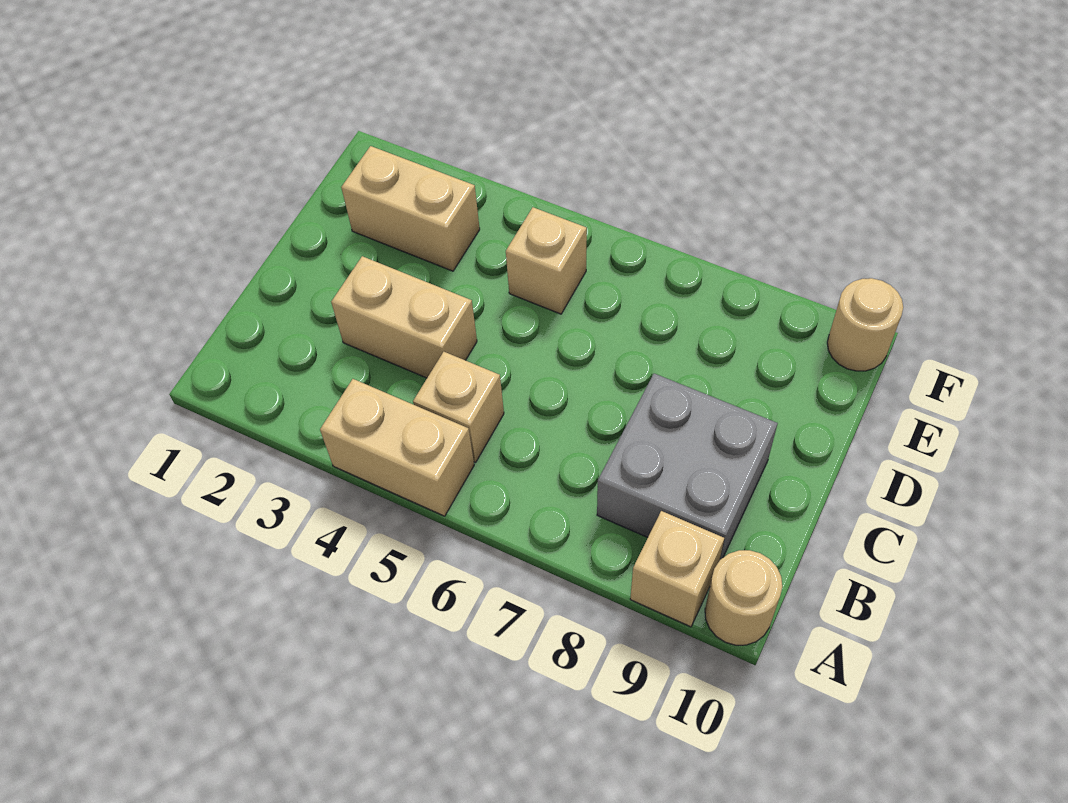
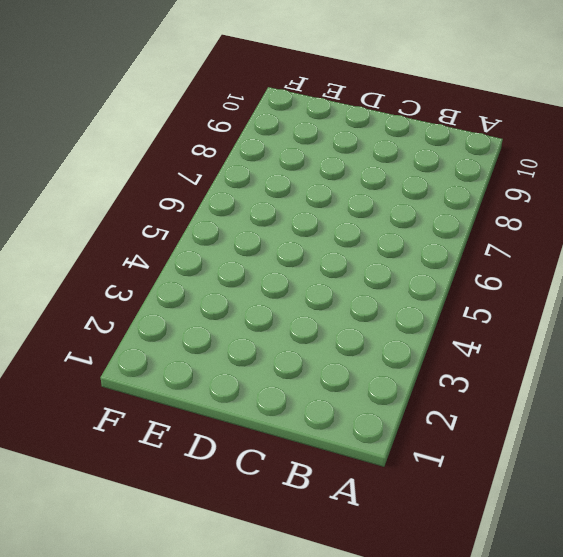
none -> tan brick A4:A5 level 1
none -> tan brick A9 level 1

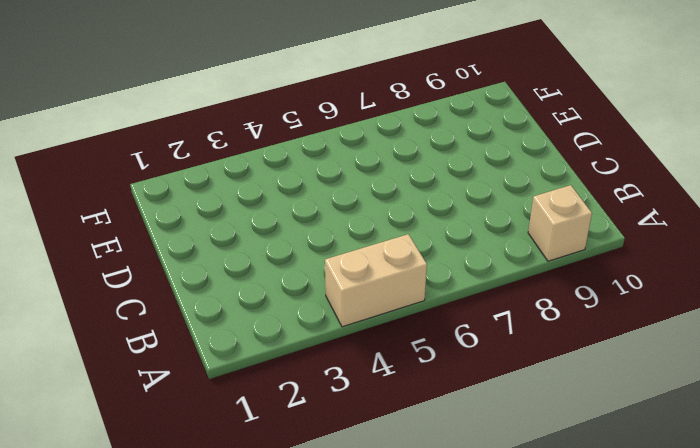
none -> tan round brick A10 level 1
none -> tan brick B5 level 1

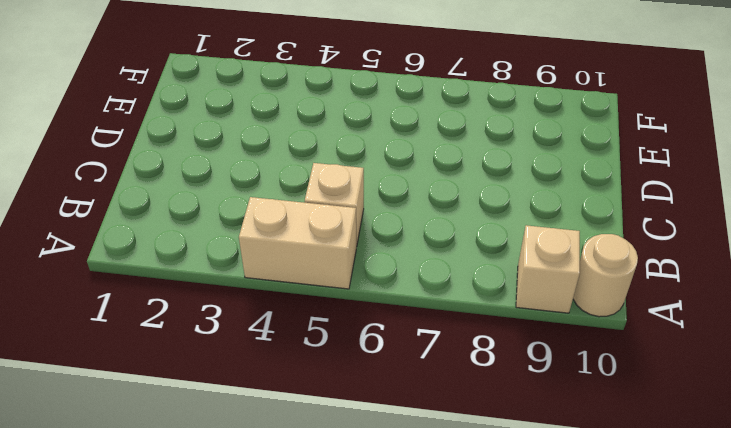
none -> grey brick B8:C9 level 1
none -> tan brick C3:C4 level 1

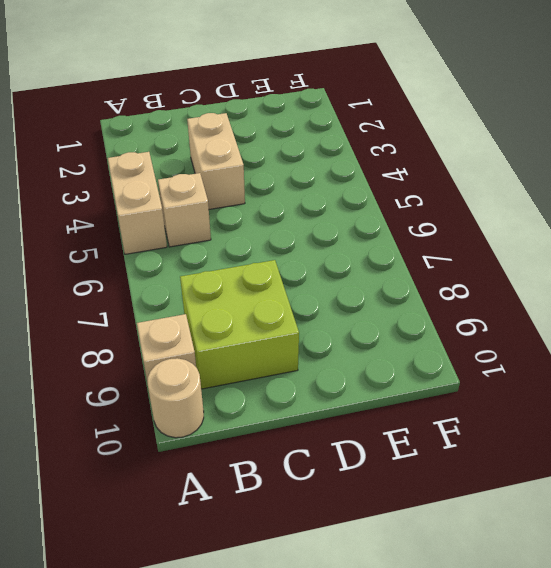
lime brick B8:C9 level 1 -> grey brick B8:C9 level 1
none -> tan brick E2:E3 level 1
none -> tan brick E5 level 1

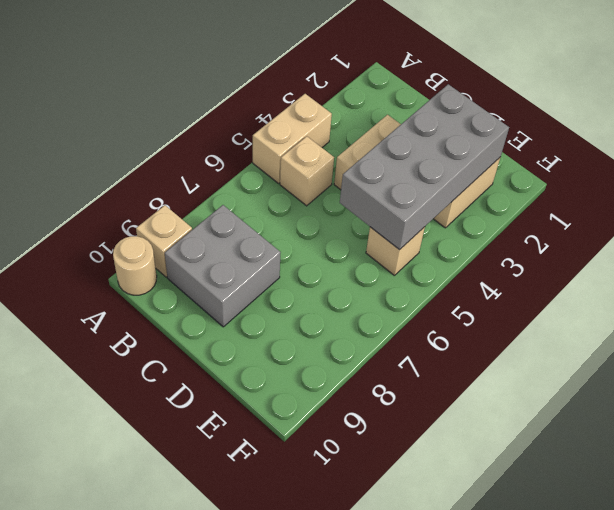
grey brick D2:E5 level 2 -> none
none -> tan round brick F10 level 1

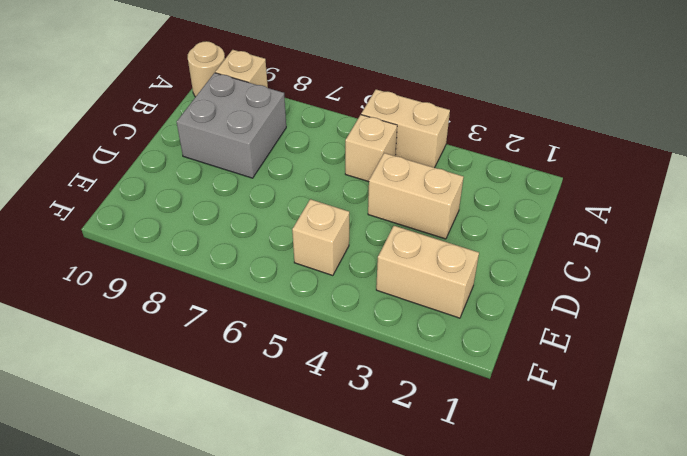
none -> tan round brick F10 level 1

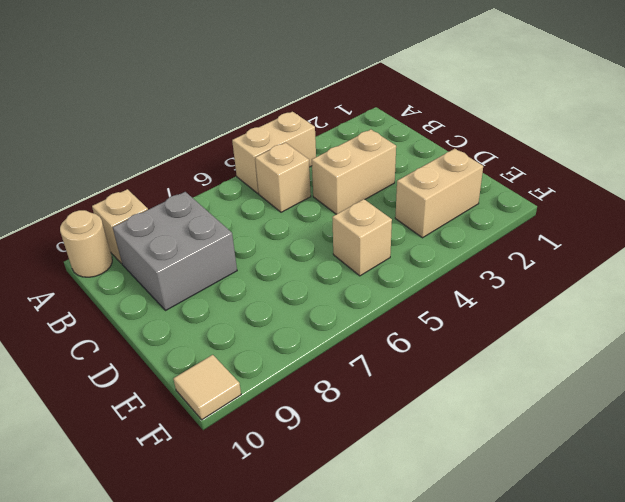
tan tile F10 level 1 -> tan round brick F10 level 1

